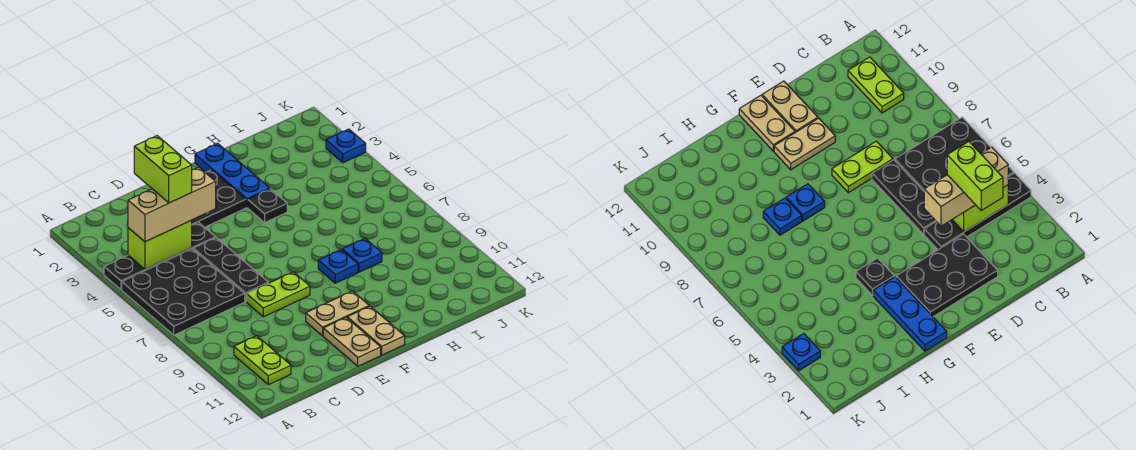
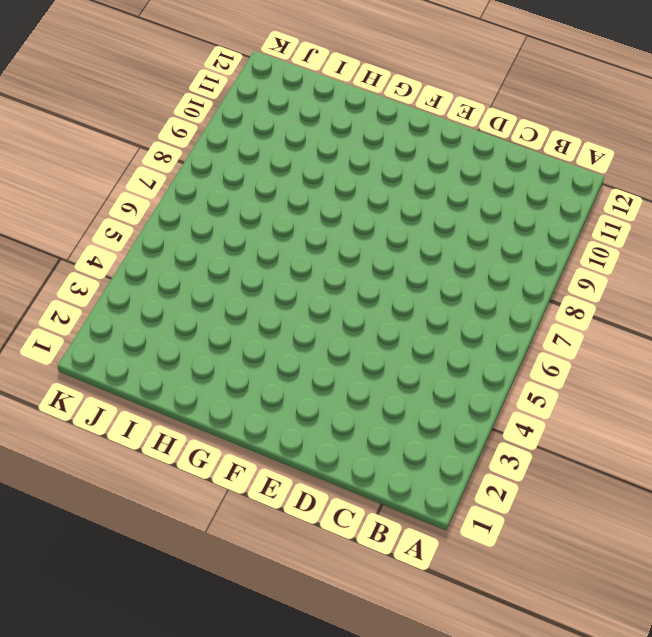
none -> black plate A4:D4 level 1
none -> black plate A5:C7 level 1
none -> lime plate B10:B11 level 1

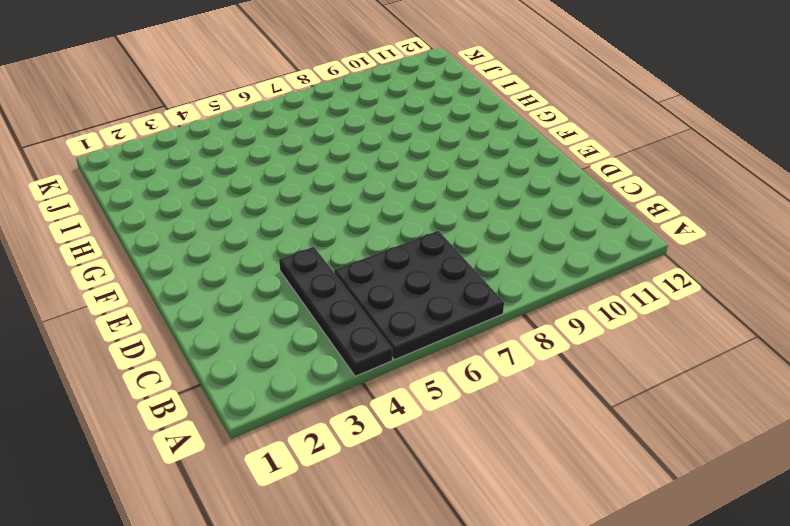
none -> lime plate B10:B11 level 1
none -> black plate D2:F3 level 1
none -> black plate D5:D7 level 1

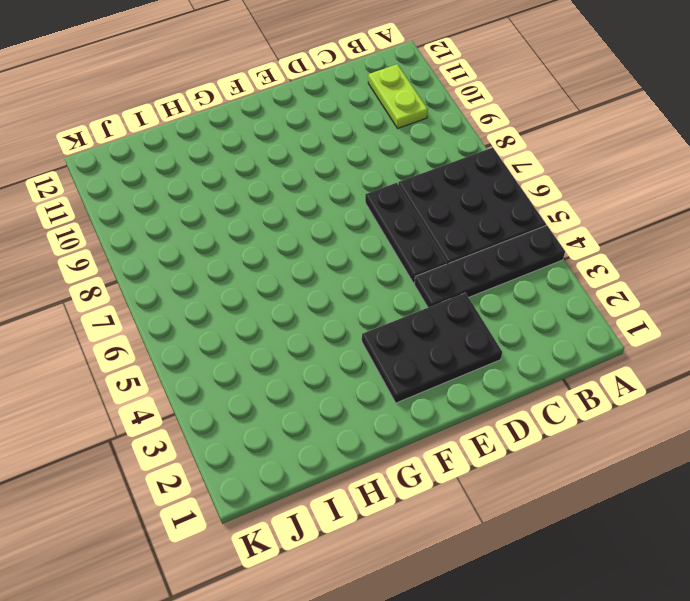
none -> lime plate D8:E8 level 1
none -> tan plate E10:F10 level 1
none -> tan plate E11:E12 level 1

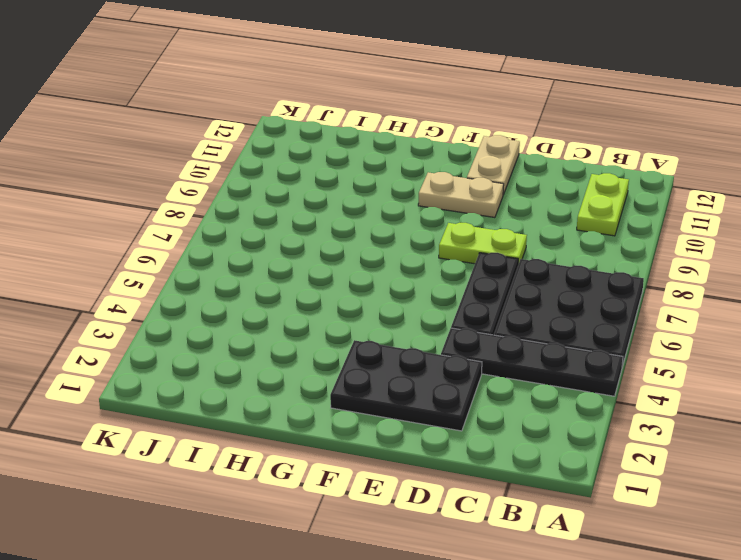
none -> tan plate F11:F12 level 1
none -> blue plate G1:G3 level 1
none -> black plate G4 level 1

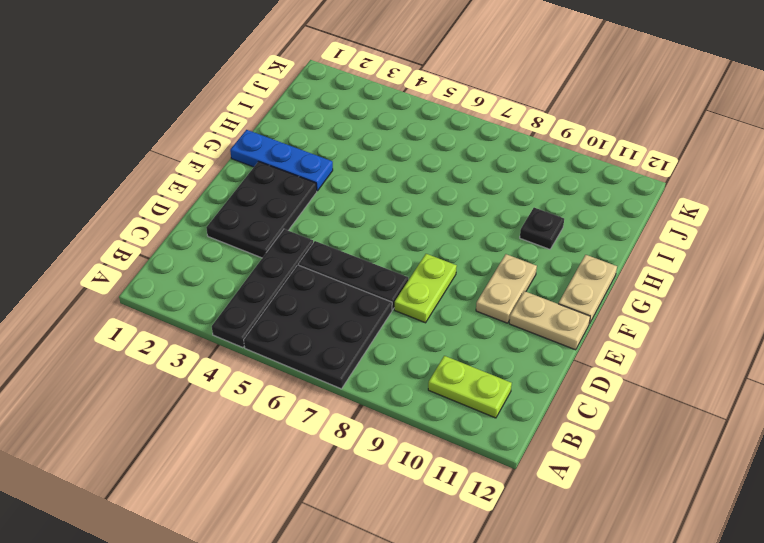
tan plate F12:G12 level 1 -> tan plate F11:F12 level 1
black plate H10 level 1 -> black plate G4 level 1
none -> blue plate G8 level 1
none -> blue plate H8 level 1
none -> blue plate K3 level 1

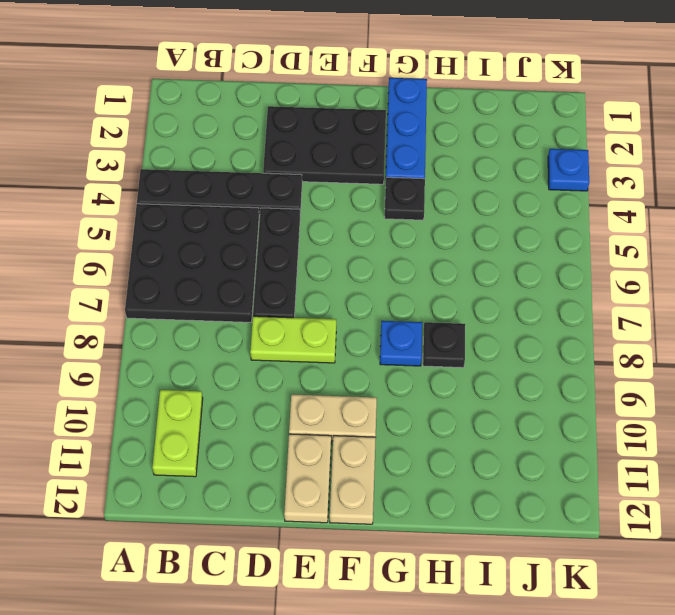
black plate H8 level 1 -> blue plate H8 level 1
none -> lime brick B4:C4 level 2
none -> tan brick B4:D4 level 3
none -> lime brick C3:C4 level 4

